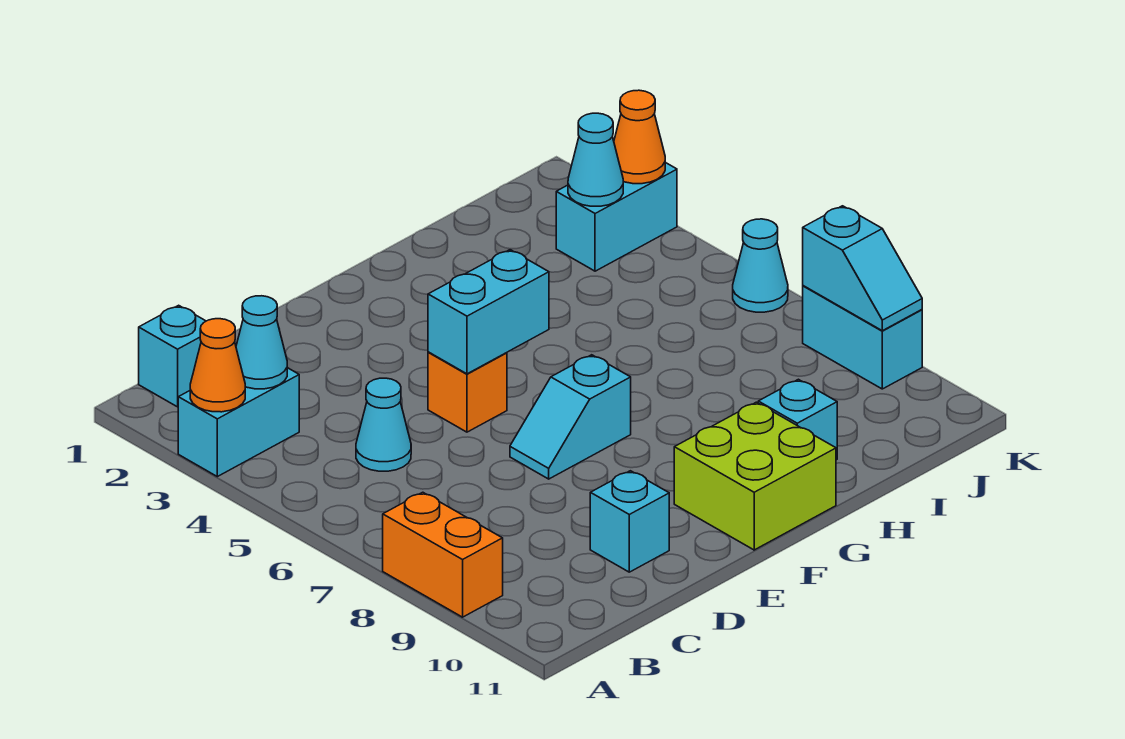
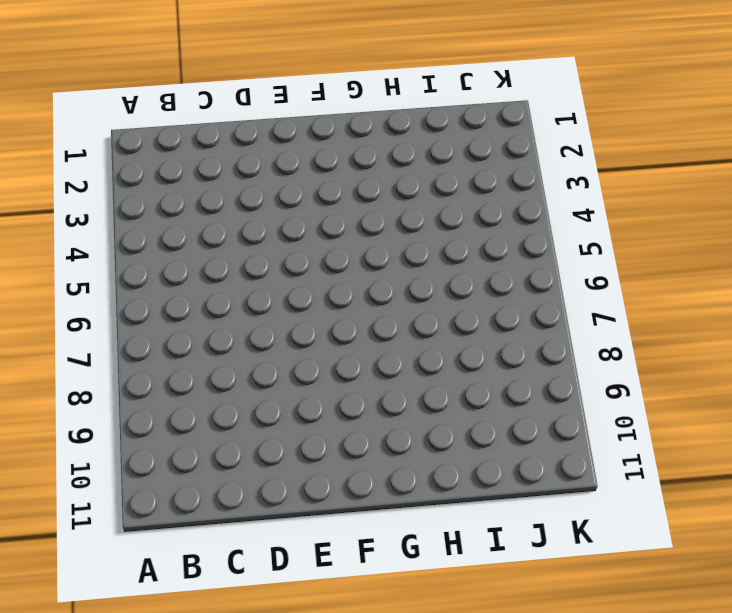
none -> cyan brick A3:B3 level 1
none -> orange brick A8:A9 level 1
none -> cyan brick B1 level 1

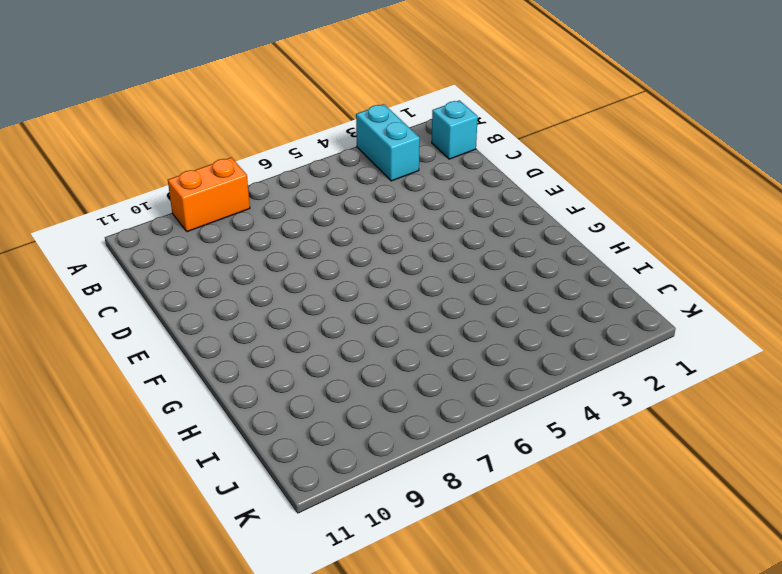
none -> cyan cone C5 level 1
none -> cyan brick D10 level 1
none -> orange brick E5 level 1

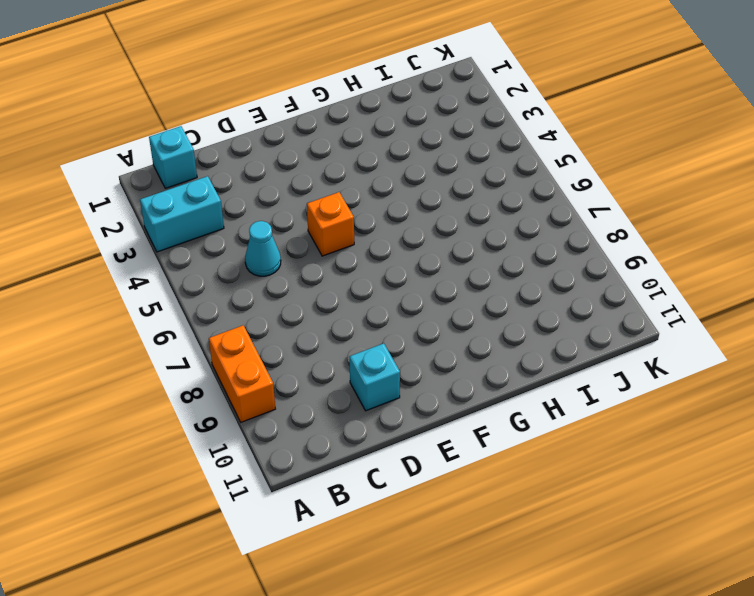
none -> cyan slope E7:F7 level 1 top F
none -> lime brick F10:G11 level 1
none -> cyan brick H10 level 1

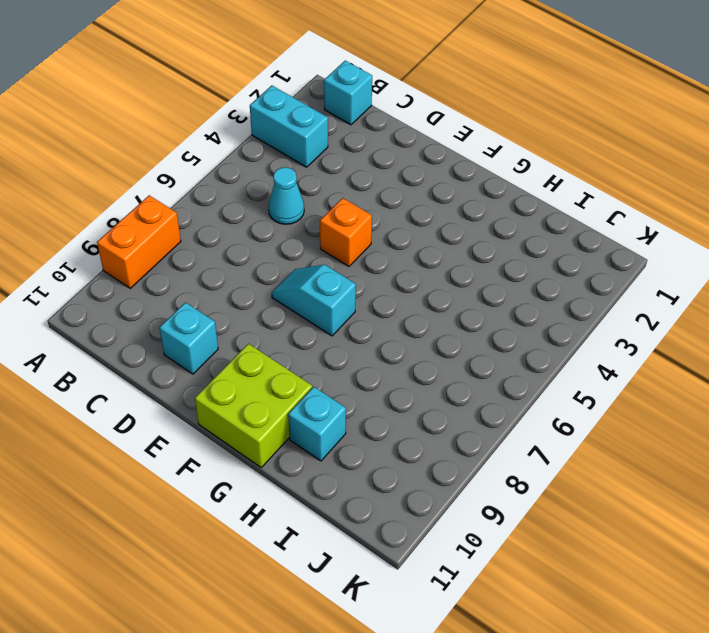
none -> cyan brick J3:K3 level 1
none -> cyan cone K6 level 1
none -> cyan brick K8:K9 level 1

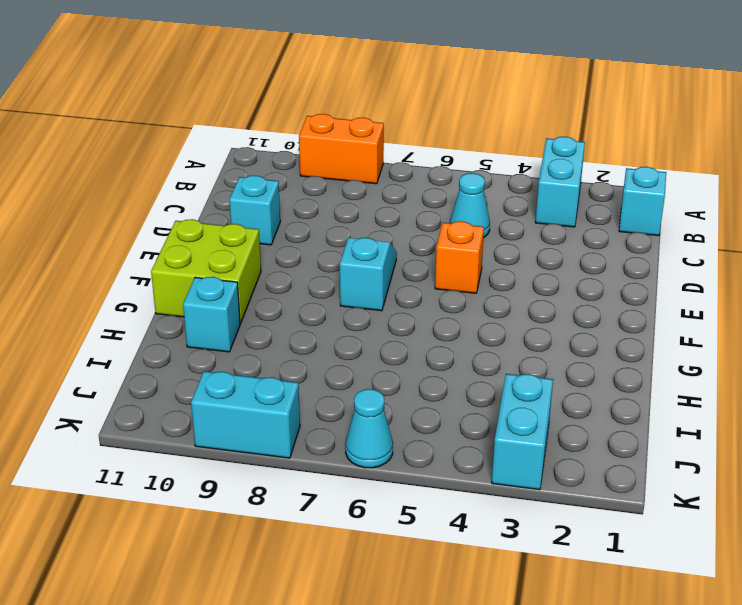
none -> orange cone A3 level 2
none -> cyan cone B3 level 2
none -> cyan brick E5:F5 level 2

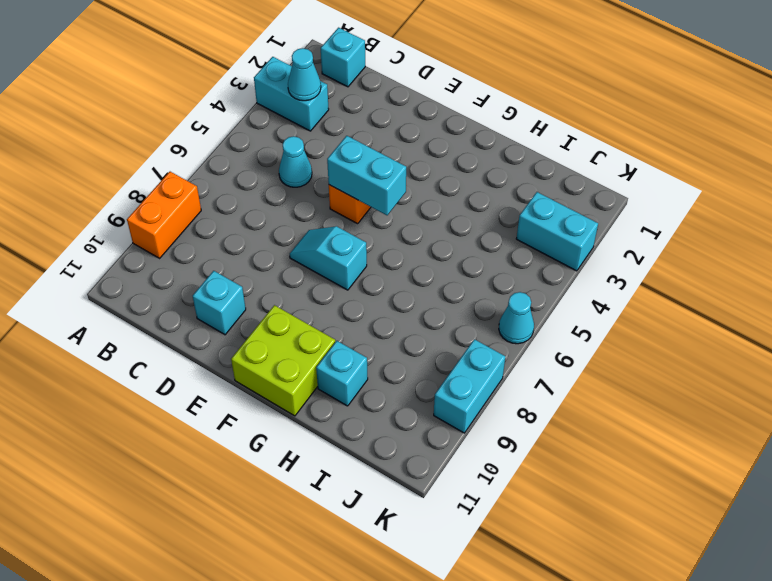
none -> orange cone A3 level 2
none -> cyan cone J3 level 2
none -> orange cone K3 level 2

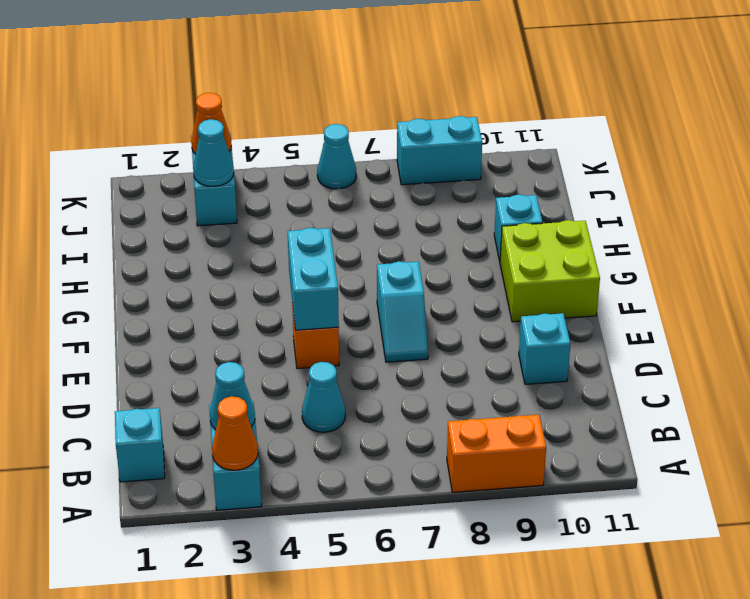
none -> cyan slope K8:K9 level 2 top 8

